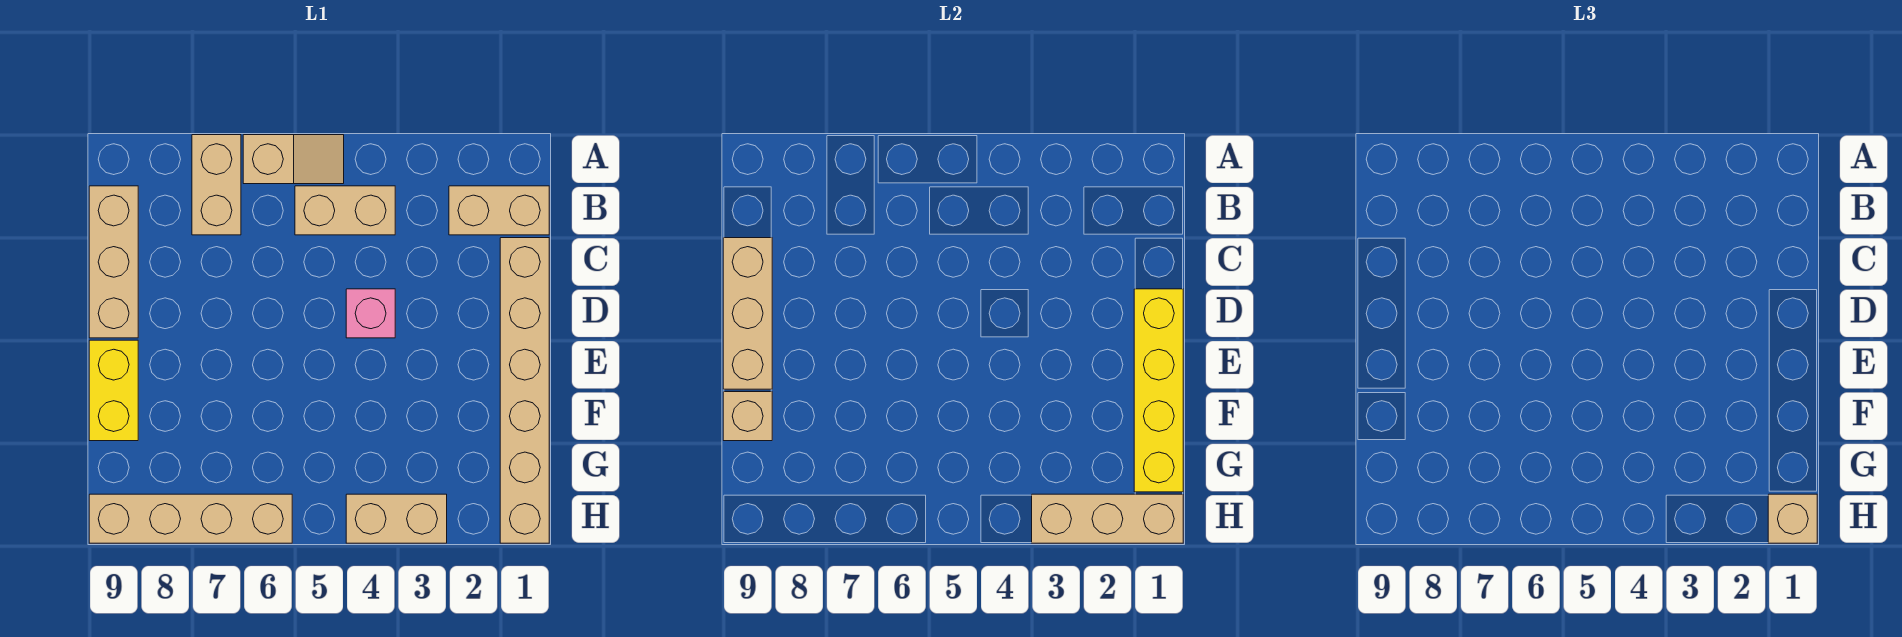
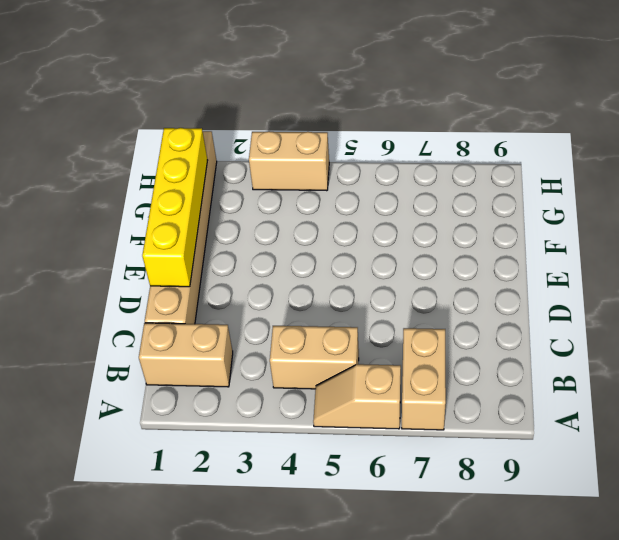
none -> tan brick B9:D9 level 1
none -> pink brick D4 level 1
none -> yellow brick E9:F9 level 1

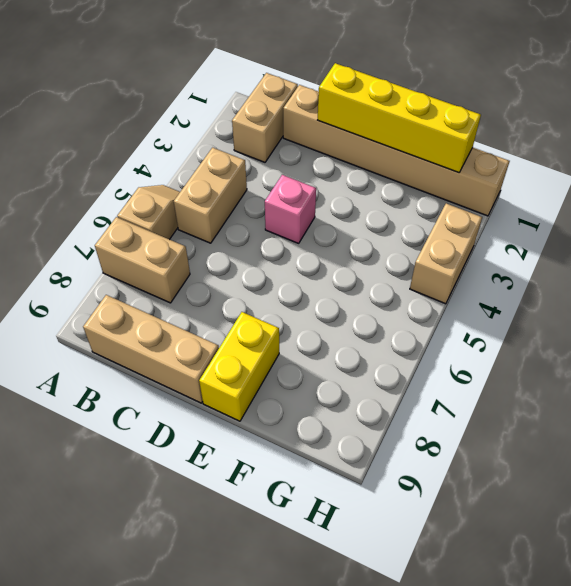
yellow brick E8:E9 level 1 -> yellow brick E9:F9 level 1
none -> tan brick H6:H9 level 1
none -> tan brick C9:E9 level 2
none -> tan brick F9 level 2

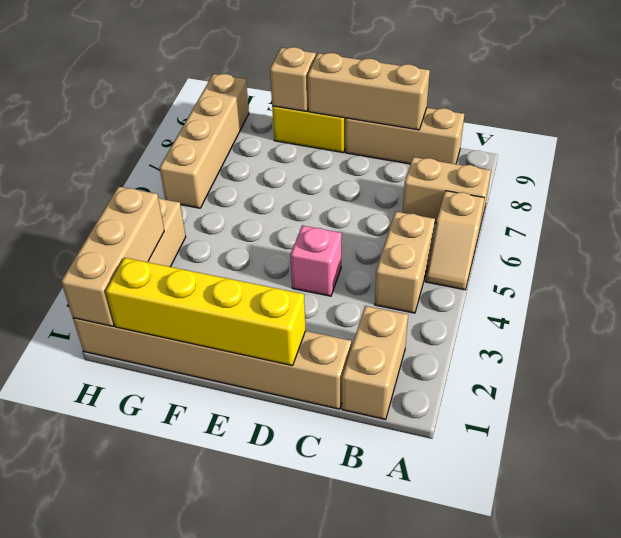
none -> tan brick H1 level 3

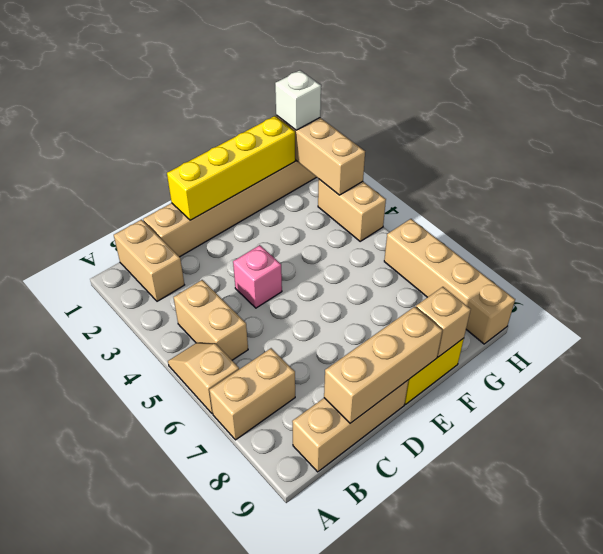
white brick H1 level 3 -> tan brick H1 level 3

